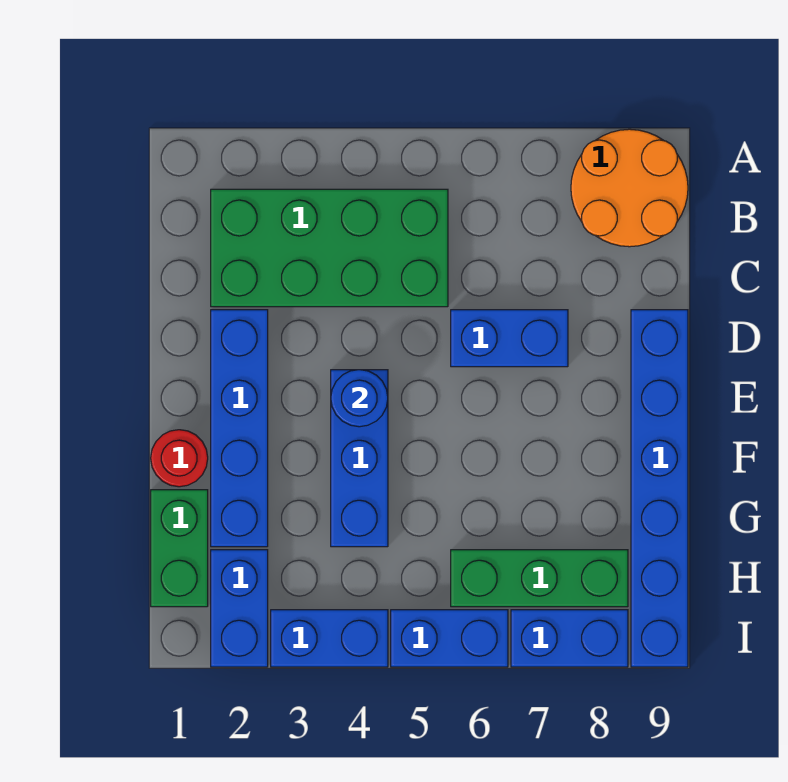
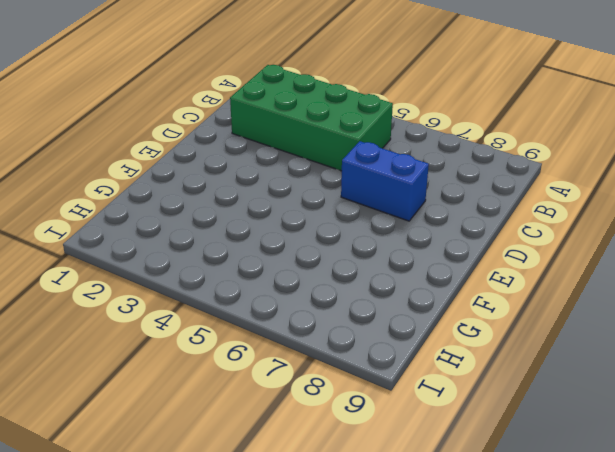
none -> orange round brick A8:B9 level 1
none -> blue brick D2:G2 level 1
none -> blue brick D9:I9 level 1

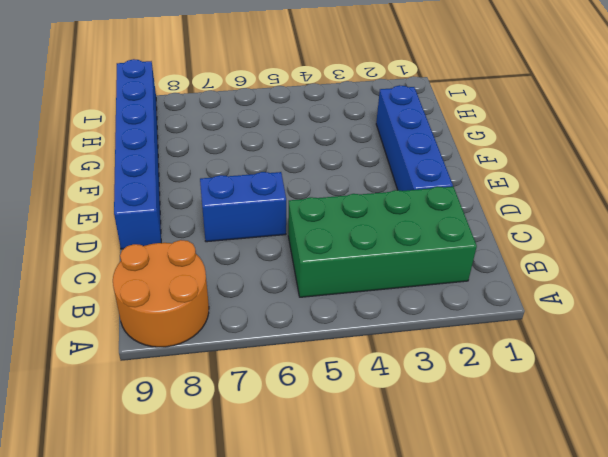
none -> blue brick E4:G4 level 1
none -> red round brick F1 level 1
none -> green brick G1:H1 level 1

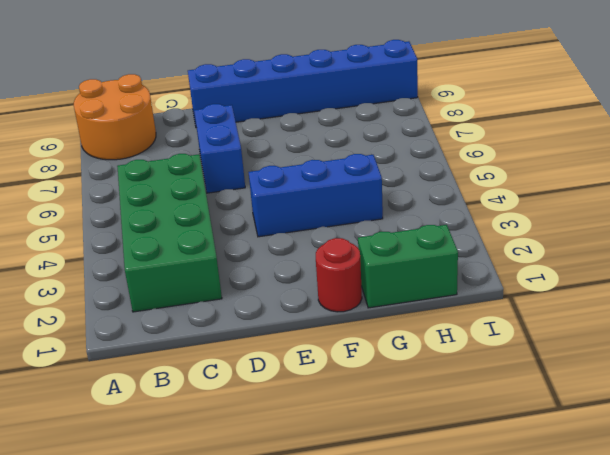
none -> blue brick D2:G2 level 1
none -> blue brick H2:I2 level 1
none -> green brick H6:H8 level 1

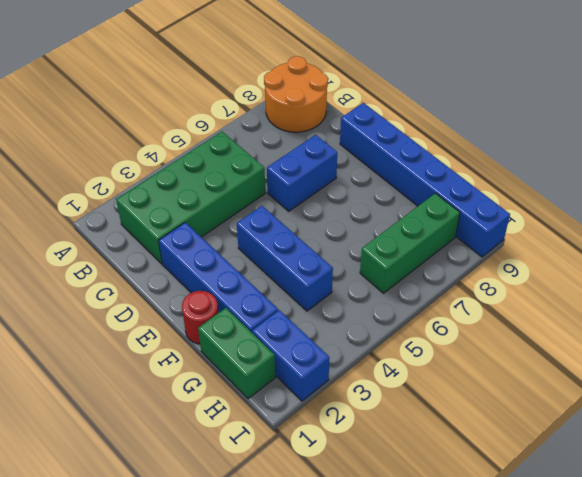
none -> blue brick I3:I4 level 1
none -> blue brick I5:I6 level 1
none -> blue brick I7:I8 level 1

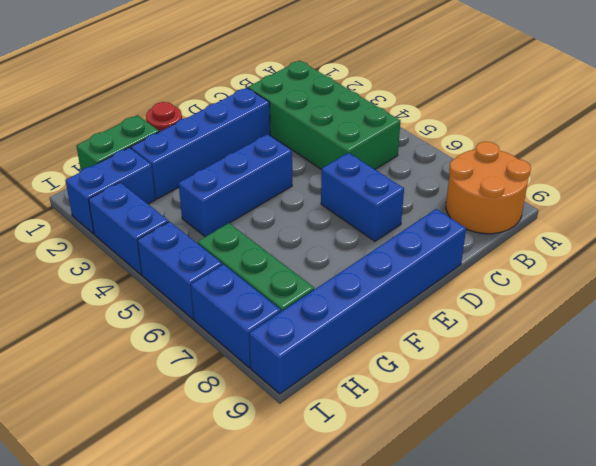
none -> blue round brick E4 level 2

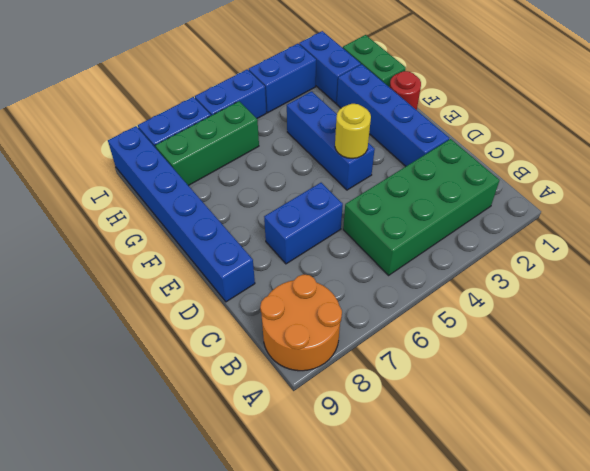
yellow round brick E4 level 2 -> blue round brick E4 level 2

